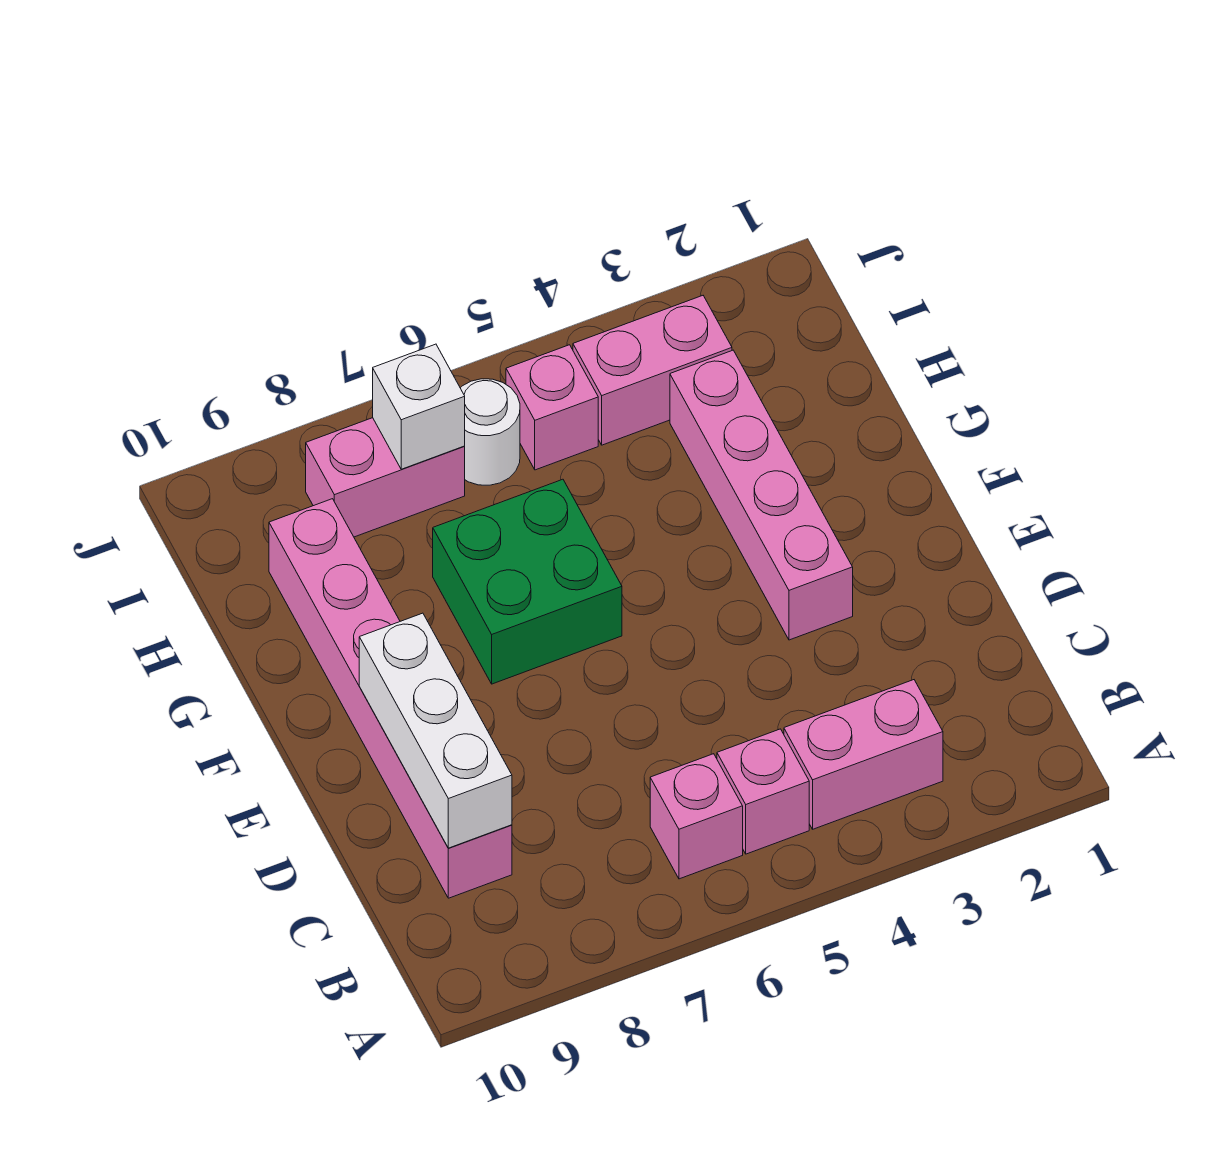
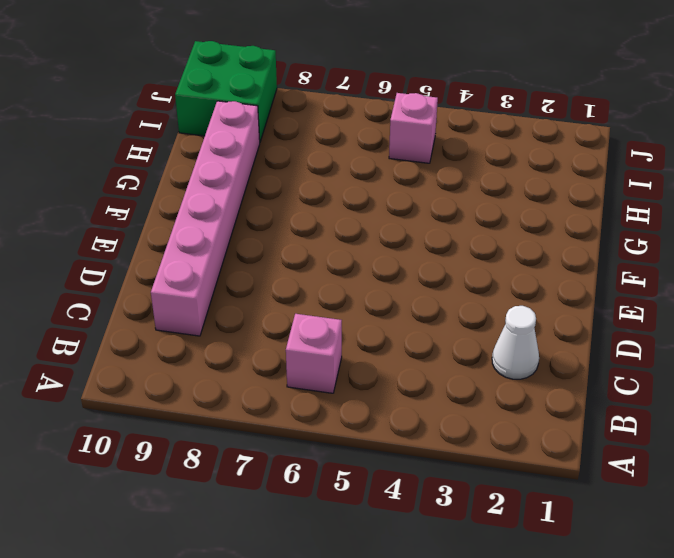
white cone C2 level 1 -> none
green brick I9:J10 level 1 -> green brick F6:G7 level 1
none -> pink brick B3:B4 level 1
none -> pink brick B5 level 1
none -> pink brick E3:H3 level 1

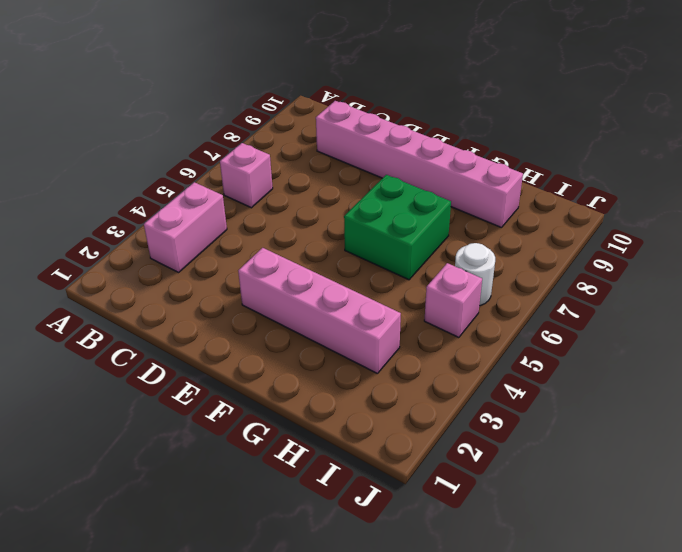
none -> pink brick B5 level 1
none -> pink brick I3:I4 level 1
none -> pink brick I7:I8 level 1

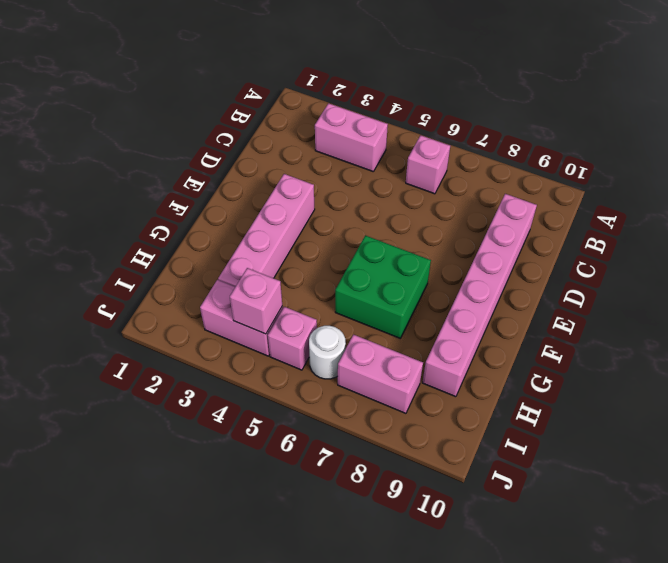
pink brick I4 level 2 -> pink brick B5 level 1
none -> white brick C9:E9 level 2
none -> white brick I7 level 2

